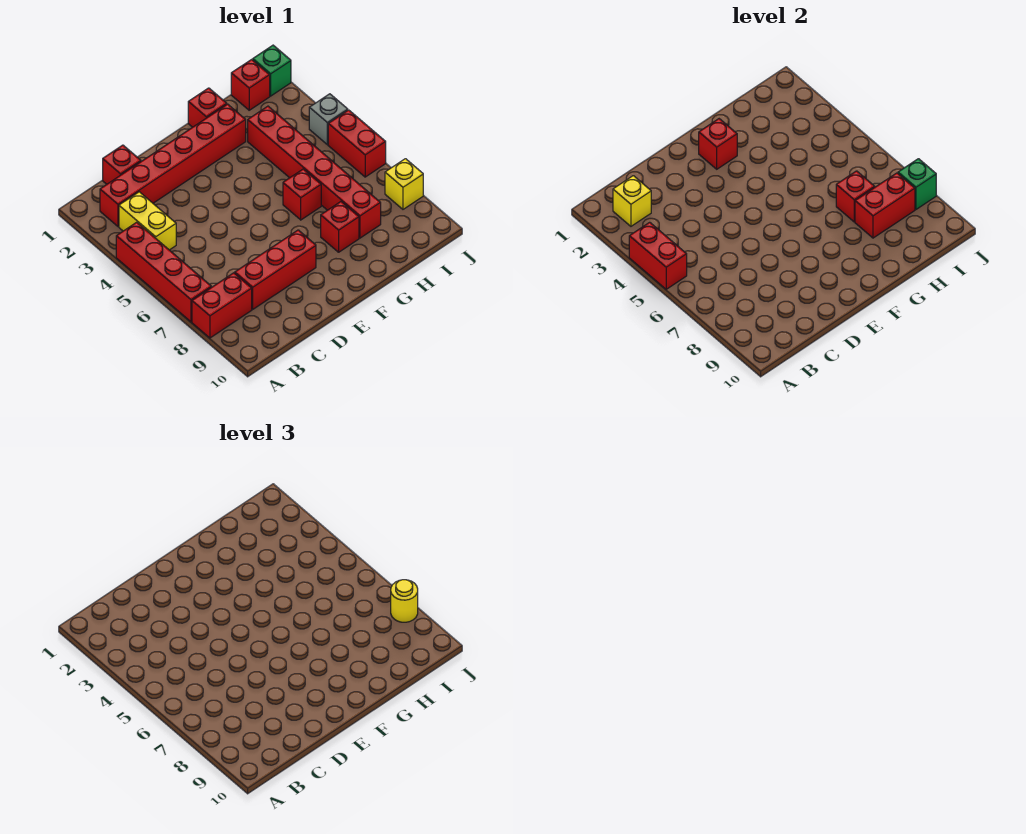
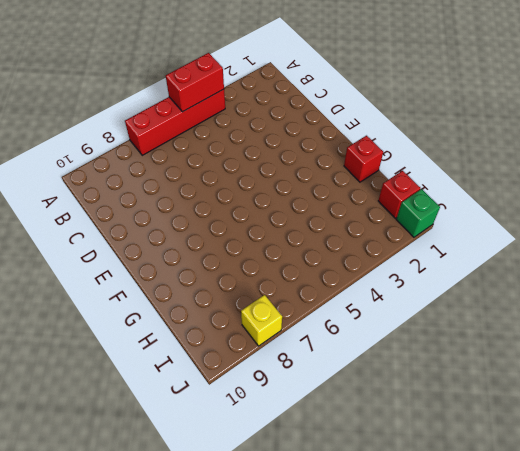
none -> red brick A8:B8 level 1
none -> red brick B2:G2 level 1
none -> yellow brick B3:B4 level 1

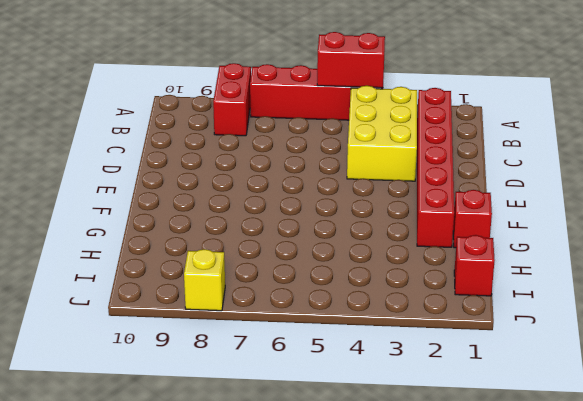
yellow brick B3:D4 level 1 -> yellow brick B3:B4 level 1
none -> red brick C1 level 1
none -> red brick C8:E8 level 1
none -> red brick G6 level 1

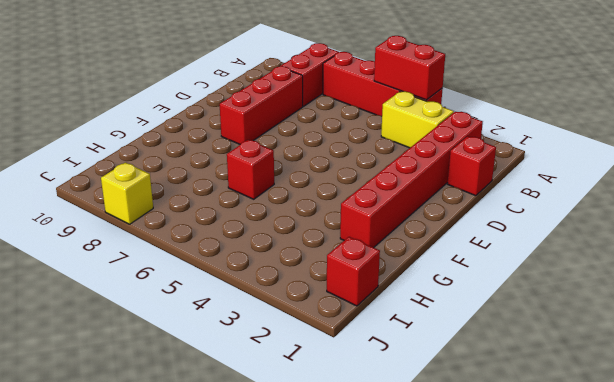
none -> red brick G1 level 1
none -> red brick G8 level 1
none -> red brick H3:H8 level 1

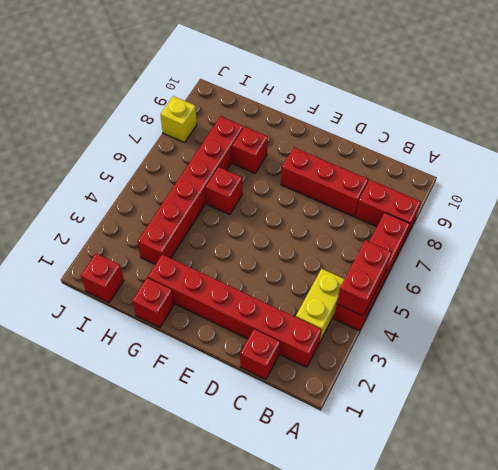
none -> green brick J1 level 1
none -> grey brick J4 level 1
none -> red brick J5:J6 level 1

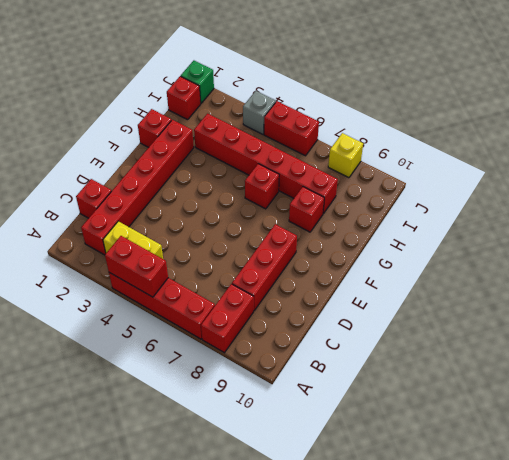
none -> yellow brick B2 level 2
none -> red brick F2 level 2
none -> red brick H7 level 2

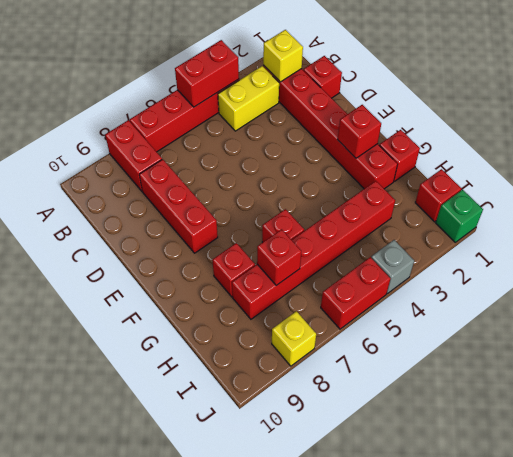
none -> red brick H8:I8 level 2
none -> green brick J8 level 2
none -> yellow round brick J8 level 3

